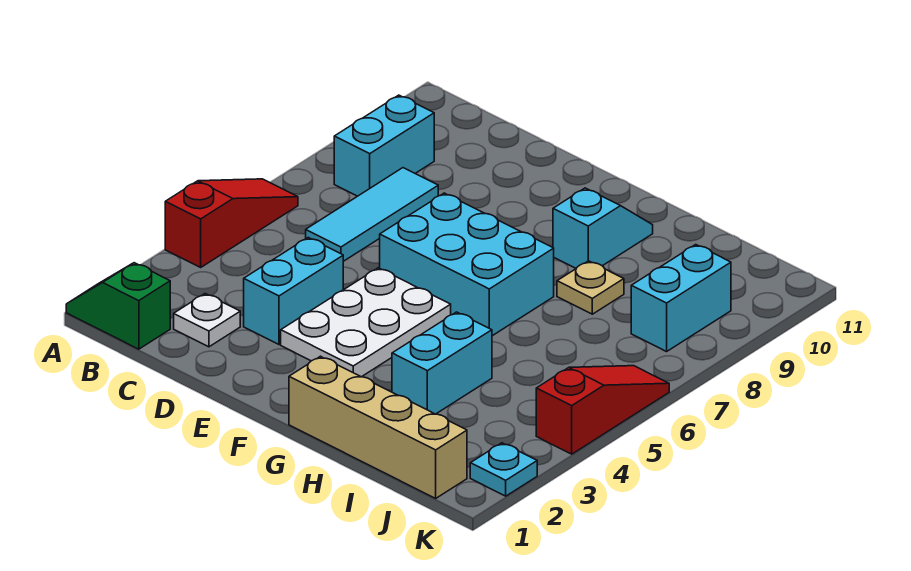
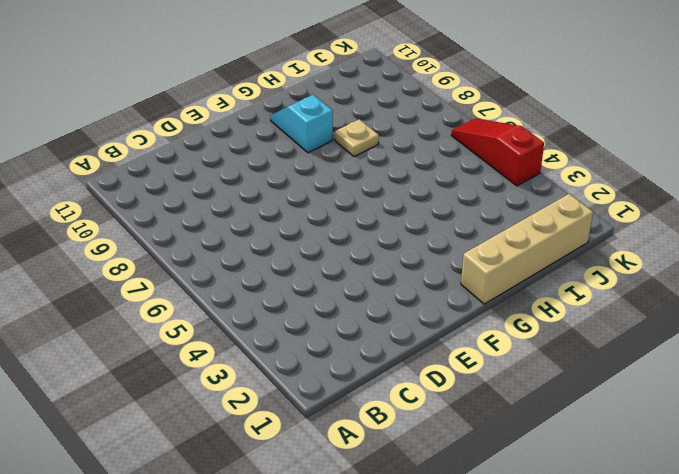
none -> green slope A1:B1 level 1 top B
none -> red slope A4:A6 level 1 top 4
none -> cyan brick B8:B9 level 1

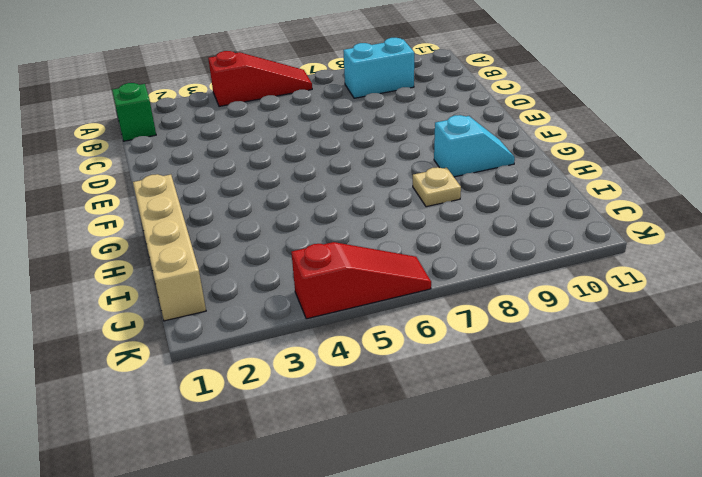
none -> white plate C2 level 1
none -> cyan tile C6:C8 level 1
none -> cyan brick D3:D4 level 1

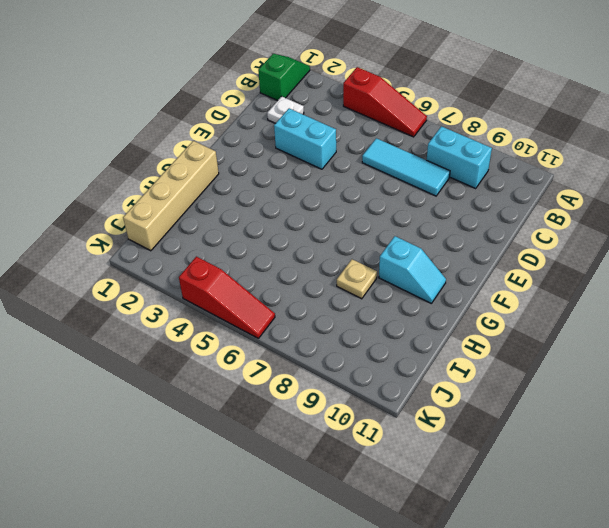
none -> white plate E3:F5 level 1
none -> cyan brick E6:G7 level 1
none -> cyan brick H3:H4 level 1

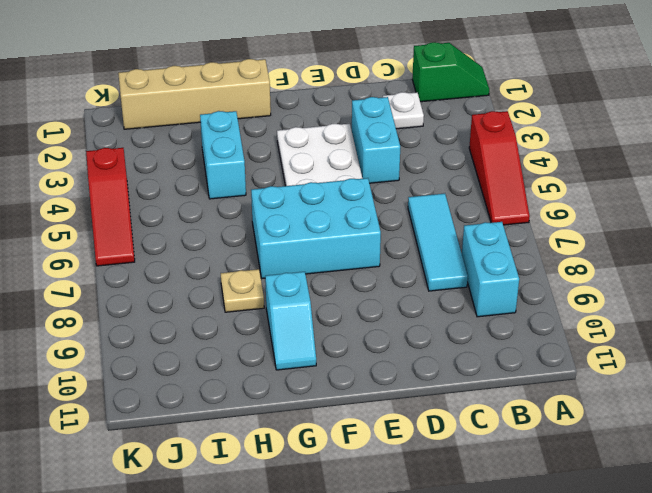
none -> cyan brick J8:J9 level 1
none -> cyan plate K2 level 1

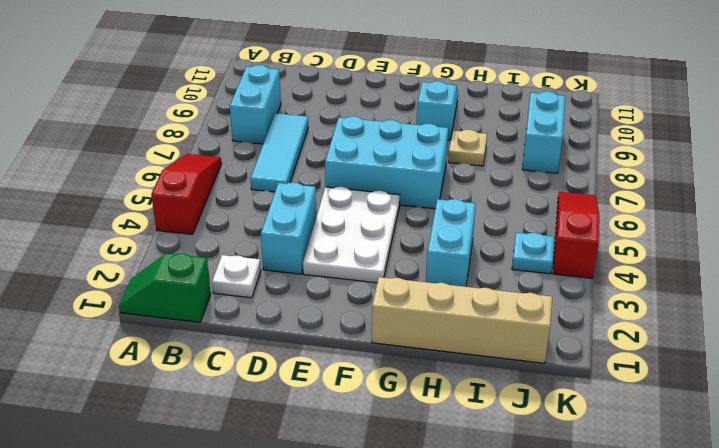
cyan plate J4 level 1 -> cyan plate K2 level 1

